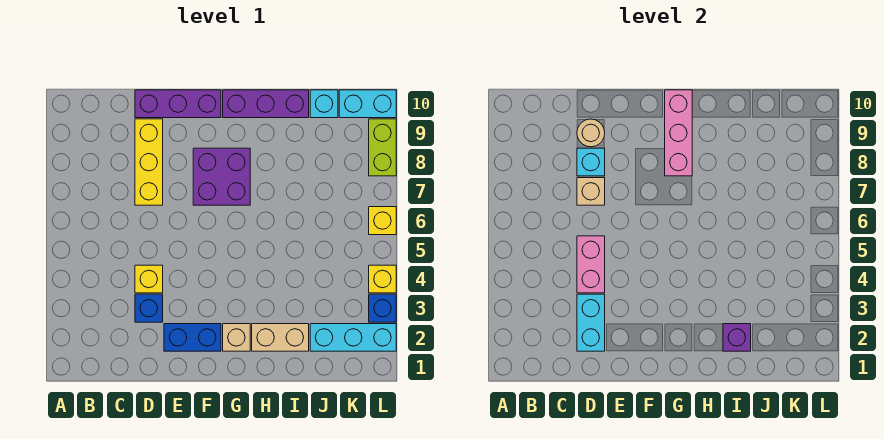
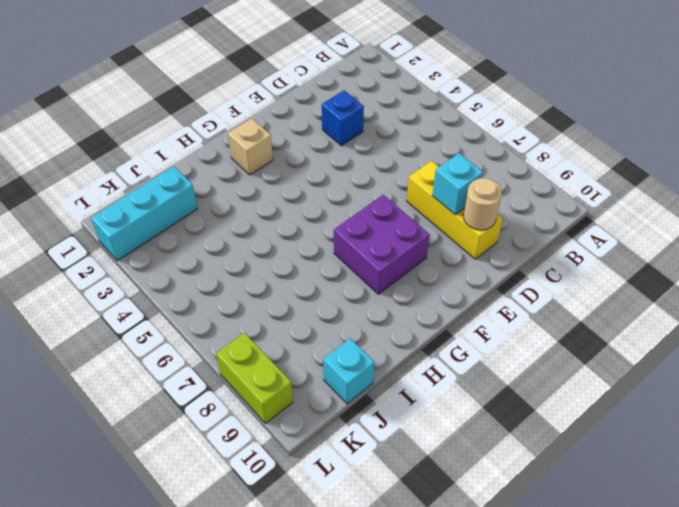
none -> yellow brick D4 level 1
none -> purple brick D10:F10 level 1
none -> blue brick E2:F2 level 1

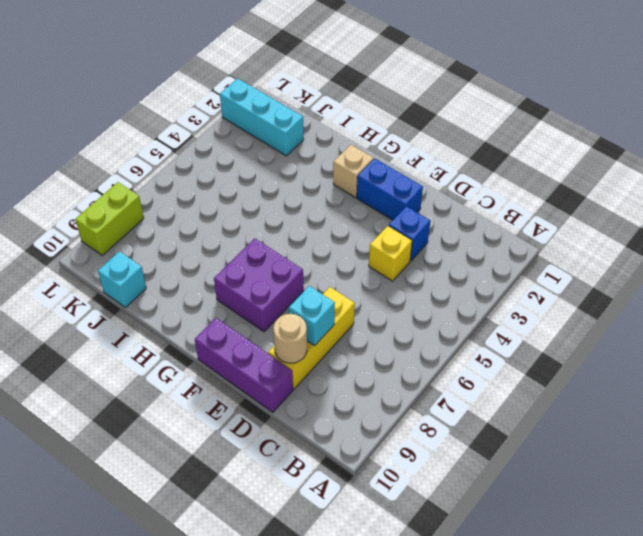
none -> purple brick G10:I10 level 1
none -> tan brick H2:I2 level 1
none -> cyan brick K10:L10 level 1

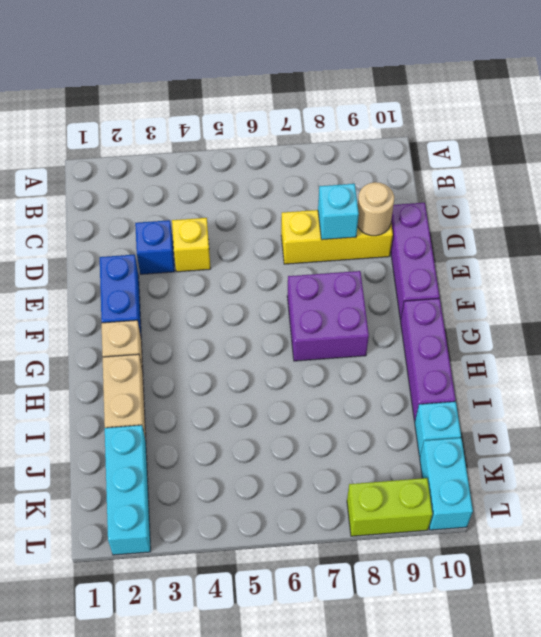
none -> blue brick L3 level 1
none -> yellow brick L4 level 1
none -> yellow brick L6 level 1

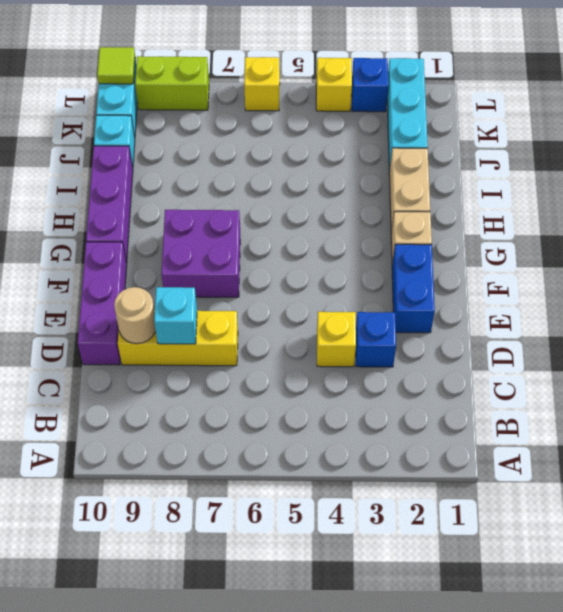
lime tile L10 level 2 -> none
none -> cyan brick D2:D3 level 2
none -> pink brick D4:D5 level 2
none -> tan brick D7 level 2

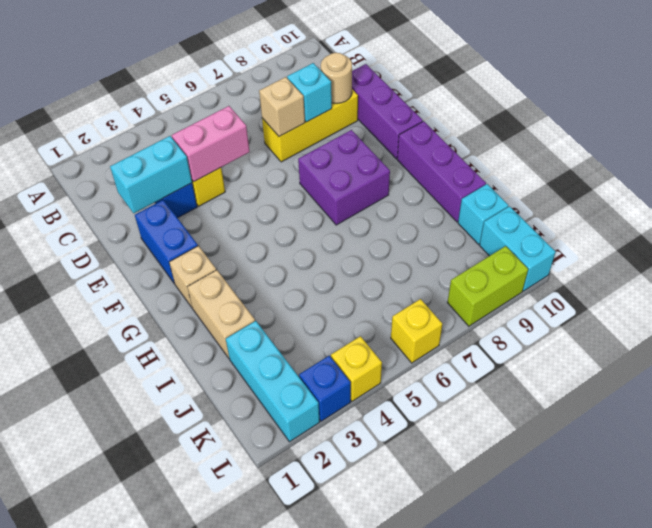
none -> pink brick G8:G10 level 2
none -> purple brick I2 level 2

